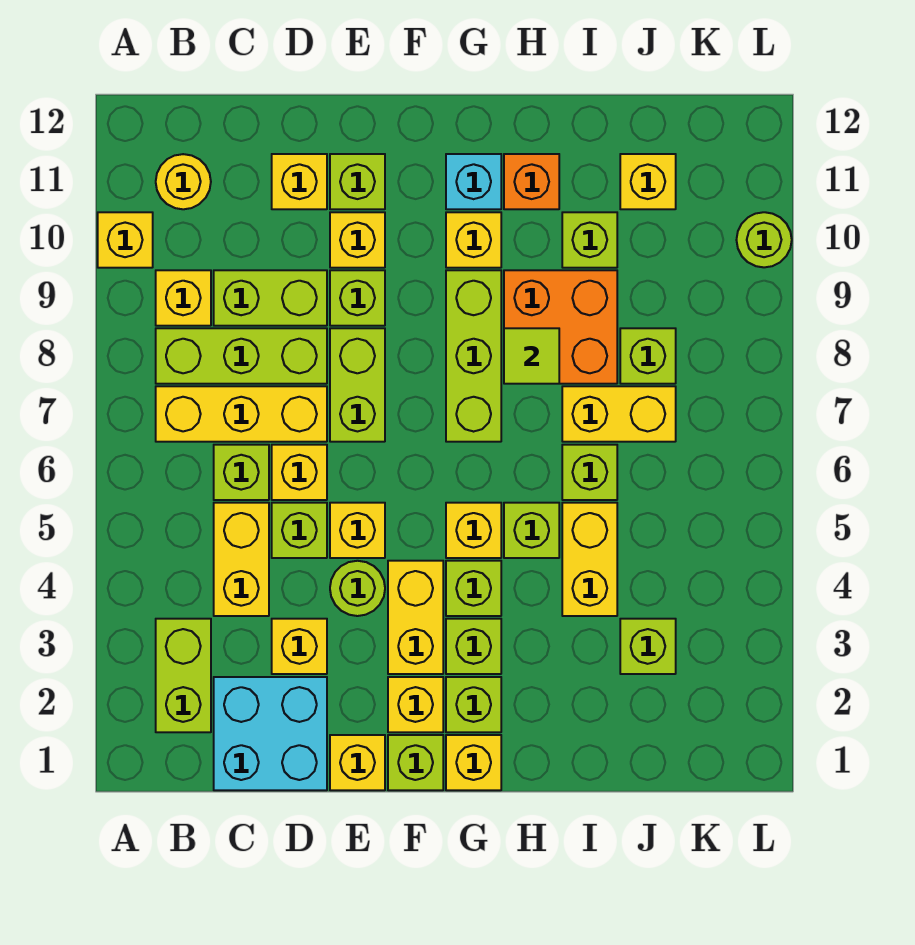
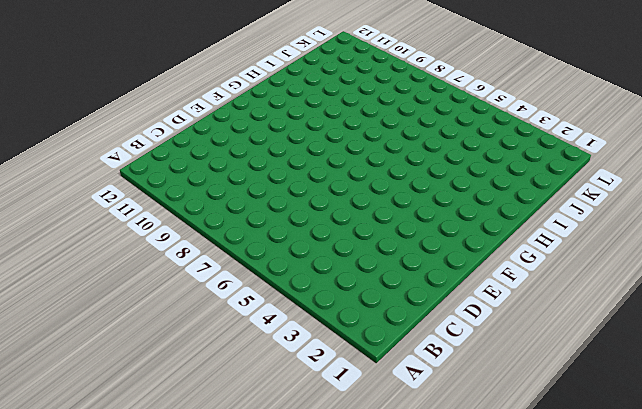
none -> yellow brick A10 level 1
none -> lime brick B2:B3 level 1
none -> yellow brick B7:D7 level 1
none -> lime brick B8:D8 level 1

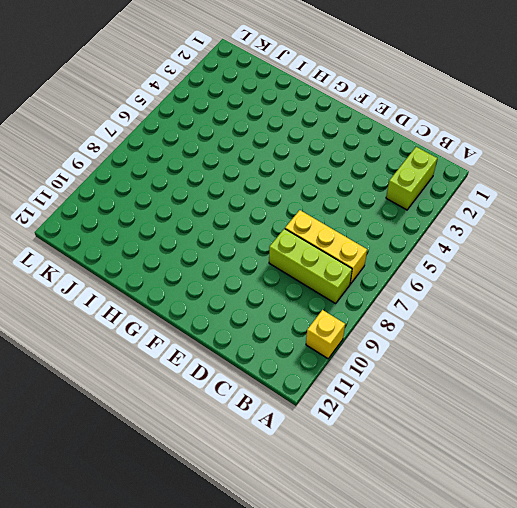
none -> yellow brick B9 level 1
none -> yellow round brick B11 level 1
none -> cyan brick C1:D2 level 1
none -> yellow brick C4:C5 level 1

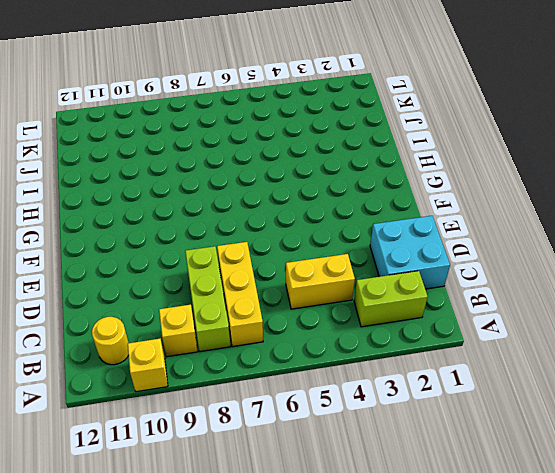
none -> lime brick C6 level 1
none -> lime brick C9:D9 level 1
none -> yellow brick D3 level 1
none -> lime brick D5 level 1

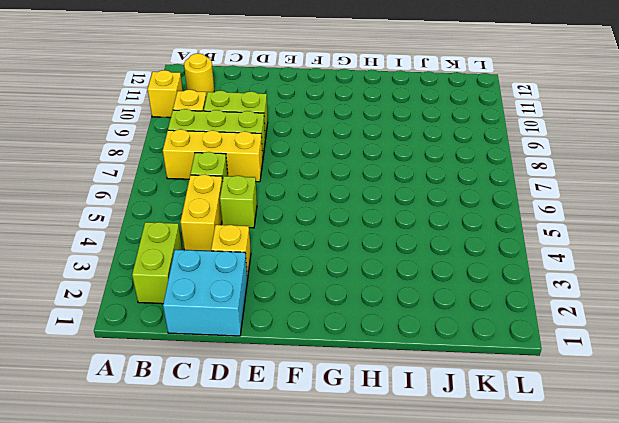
none -> yellow brick D6 level 1
none -> yellow brick D11 level 1
none -> yellow brick E1 level 1
none -> lime round brick E4 level 1

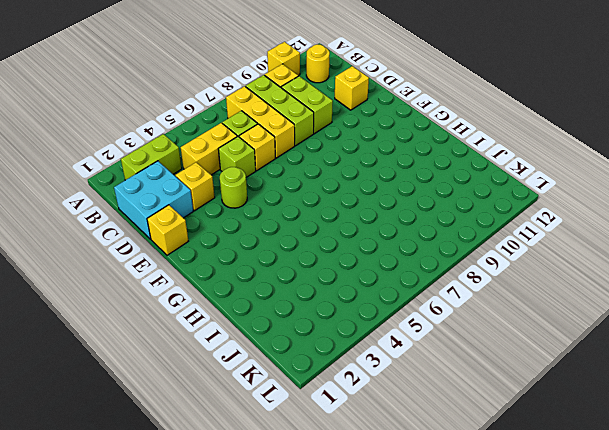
none -> yellow brick E5 level 1
none -> lime brick E7:E8 level 1
none -> lime brick E9 level 1
none -> yellow brick E10 level 1

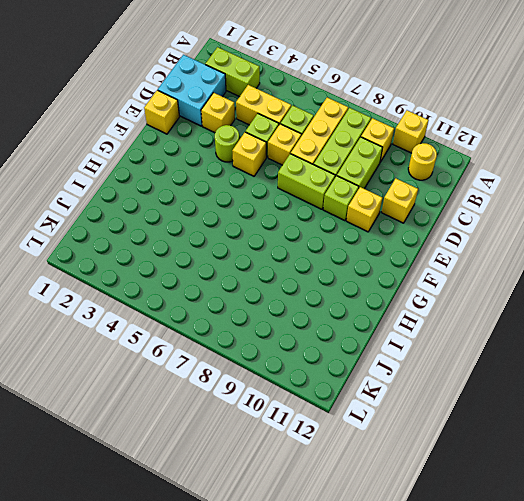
none -> lime brick E11 level 1
none -> lime brick F1 level 1
none -> yellow brick F2 level 1
none -> yellow brick F3:F4 level 1

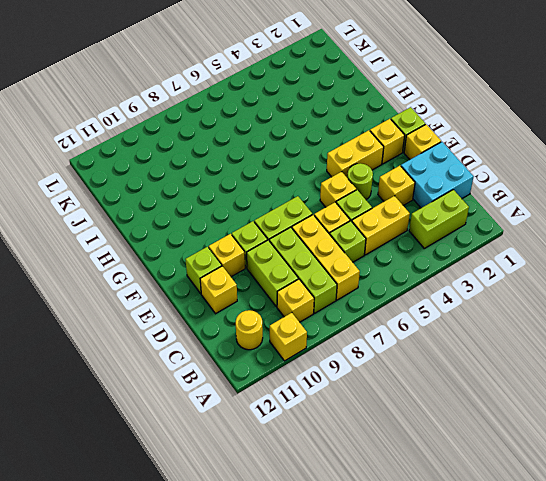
none -> yellow brick G1 level 1
none -> lime brick G2 level 1
none -> lime brick G3 level 1
none -> lime brick G4 level 1

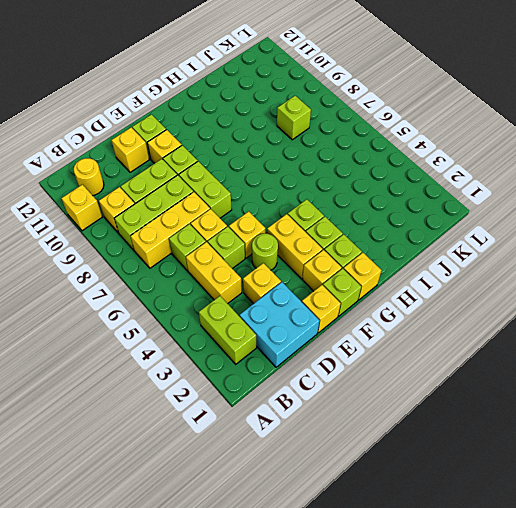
none -> yellow brick G5 level 1
none -> lime brick G7:G9 level 1
none -> yellow brick G10 level 1
none -> cyan brick G11 level 1

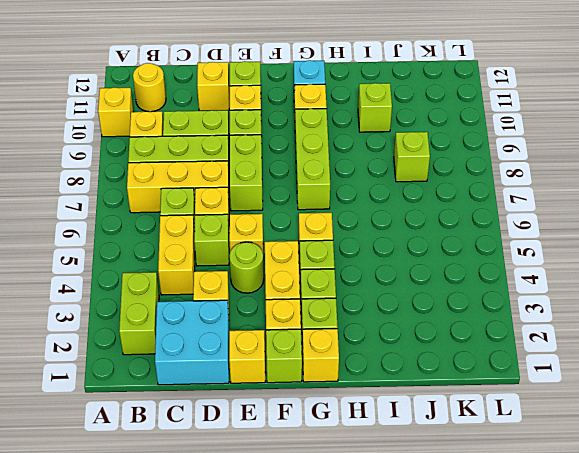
none -> lime brick H5 level 1
none -> orange brick H8:I9 level 1
none -> orange brick H11 level 1
none -> yellow brick I4:I5 level 1

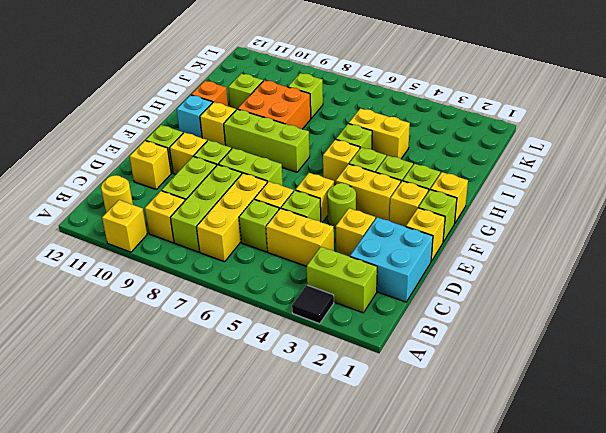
black tile A3 level 1 -> none
none -> lime brick I6 level 1
none -> yellow brick I7:J7 level 1
none -> lime brick J3 level 1
none -> yellow brick J11 level 1

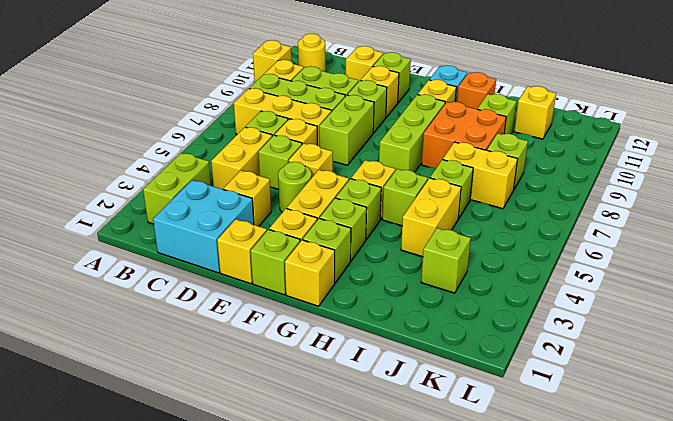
none -> lime round brick L10 level 1
none -> lime tile H8 level 2

